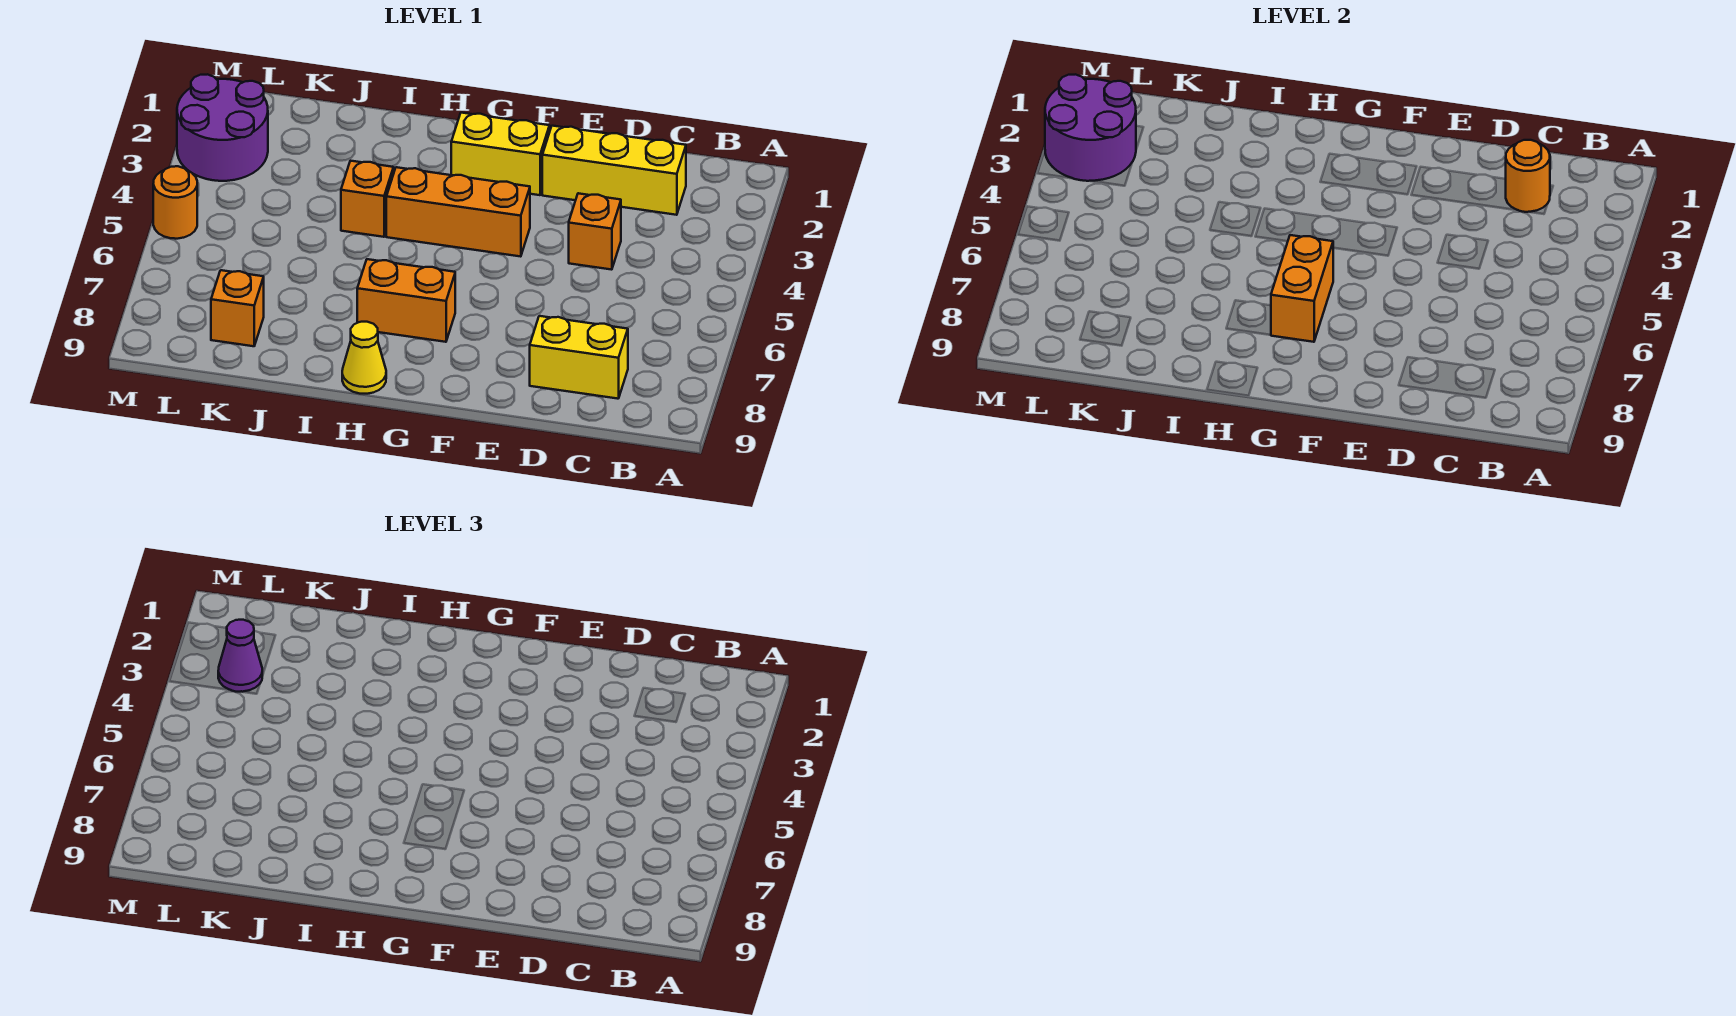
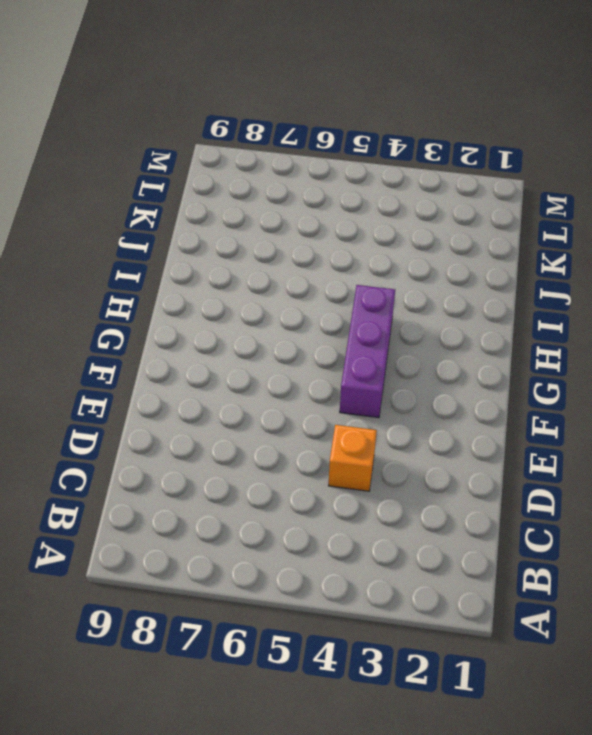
purple brick F4:H4 level 1 -> orange brick F4:H4 level 1
none -> yellow brick C2:E2 level 1
none -> yellow brick C8:D8 level 1
none -> yellow brick F2:G2 level 1

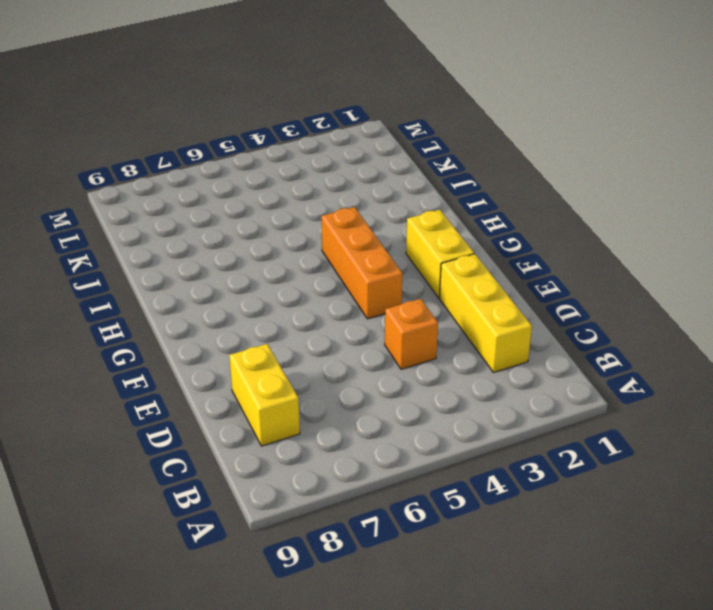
none -> orange brick G7:H7 level 1
none -> yellow cone H9 level 1
none -> orange brick I4 level 1

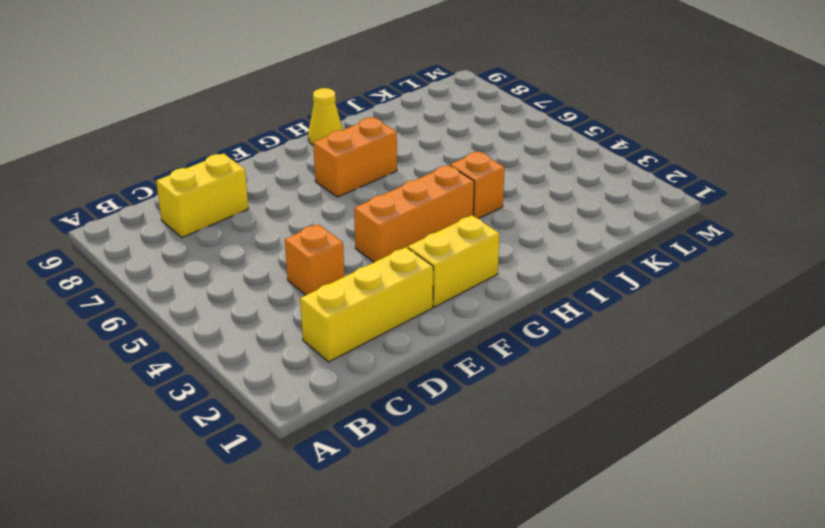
none -> orange brick K8 level 1
none -> purple round brick L2:M3 level 1
none -> orange round brick M5 level 1

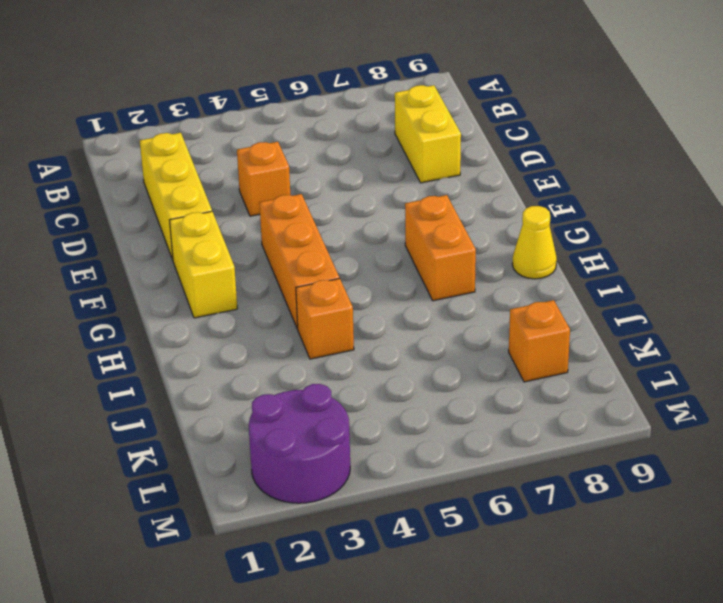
none -> orange round brick M5 level 1
none -> orange round brick C2 level 2
none -> orange brick G6:G7 level 2

